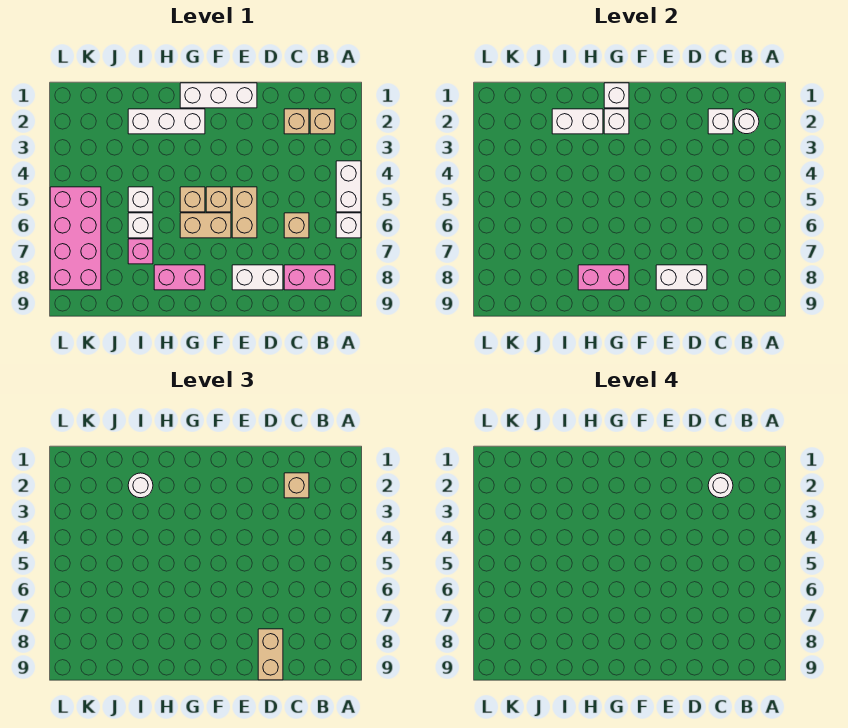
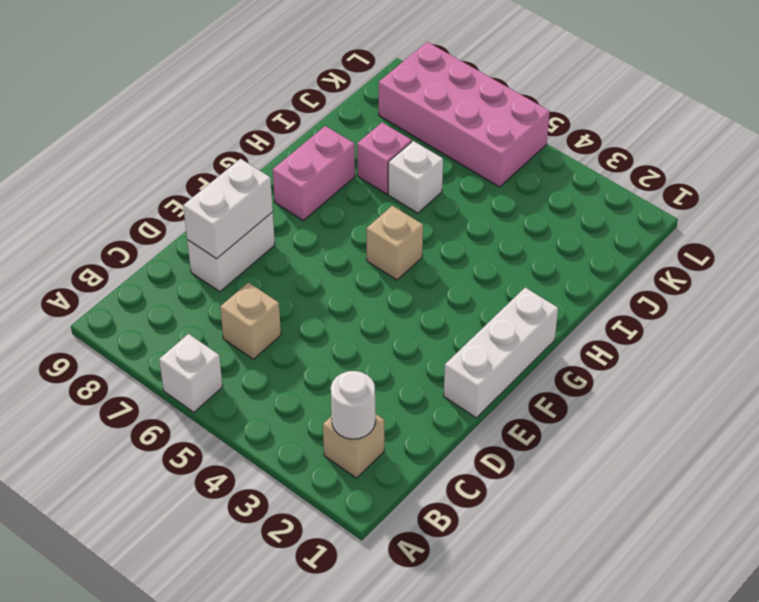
none -> white brick A4:A5 level 1
none -> pink brick B8:C8 level 1
none -> tan brick C2 level 1

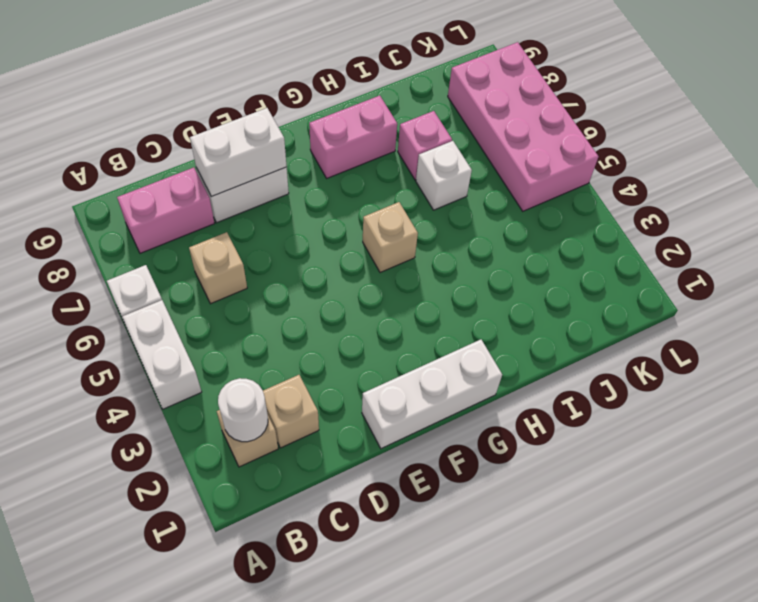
none -> tan brick E5:E6 level 1
none -> tan brick F5 level 1
none -> tan brick F6:G6 level 1

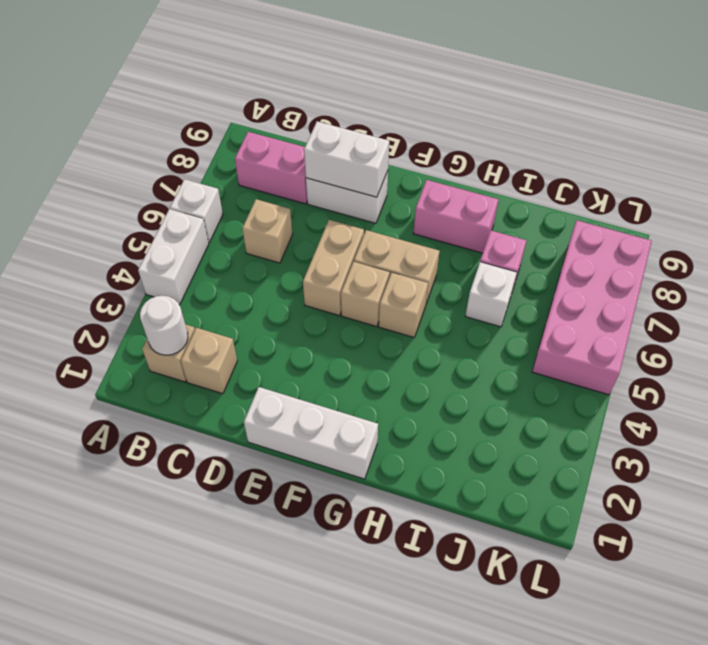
none -> white brick G2:I2 level 1
none -> white brick I5 level 1
none -> white brick C2 level 2

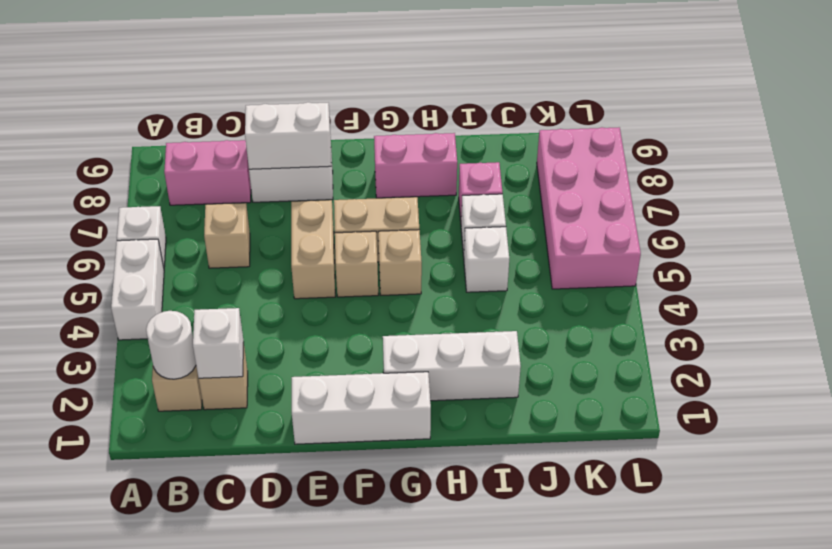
none -> white brick G1 level 2
none -> white brick G2 level 2
none -> pink brick G8:H8 level 2

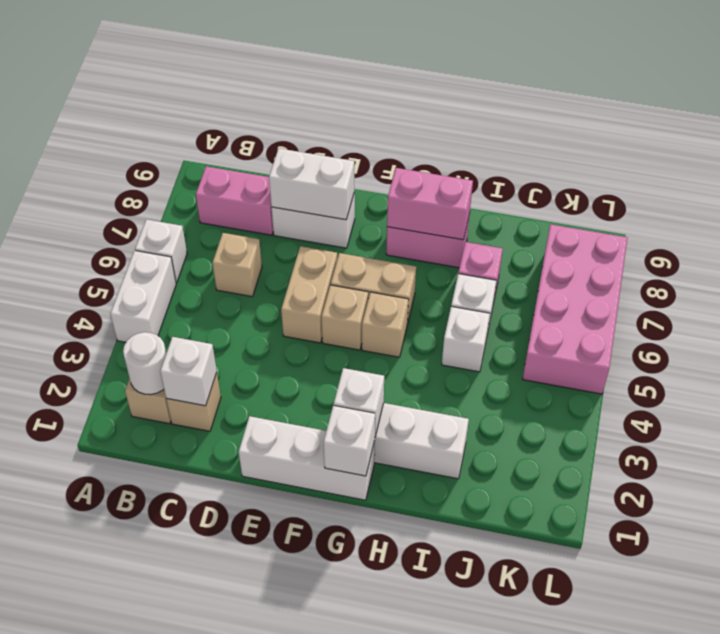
none -> white brick H2:I2 level 2
none -> tan brick C2 level 3
none -> tan brick D8:D9 level 3

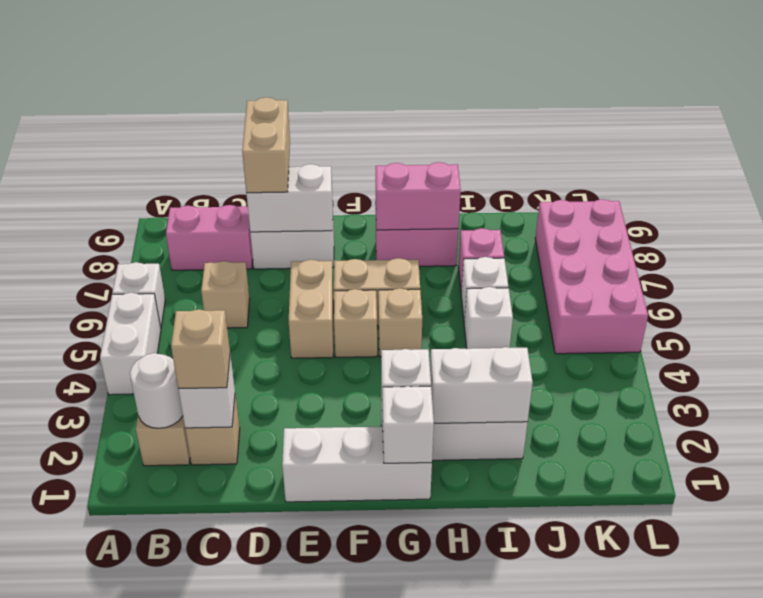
none -> white round brick I2 level 3
none -> white round brick C2 level 4

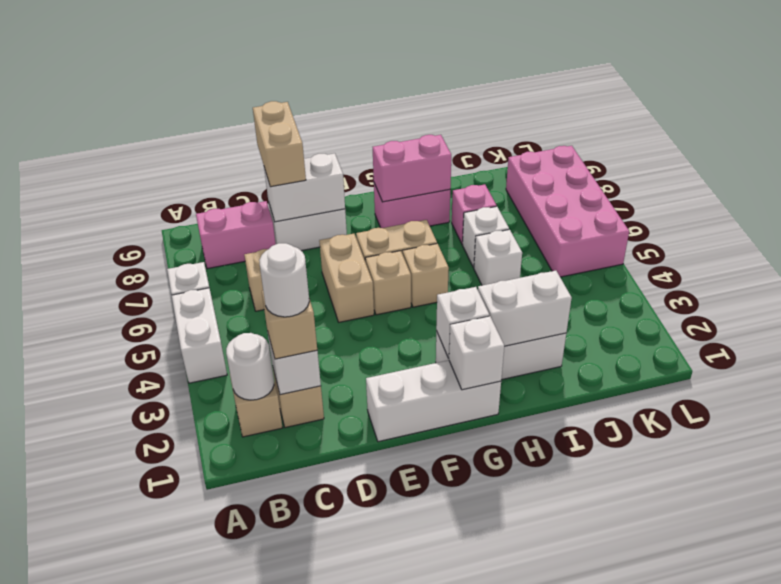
none -> white round brick I2 level 3

